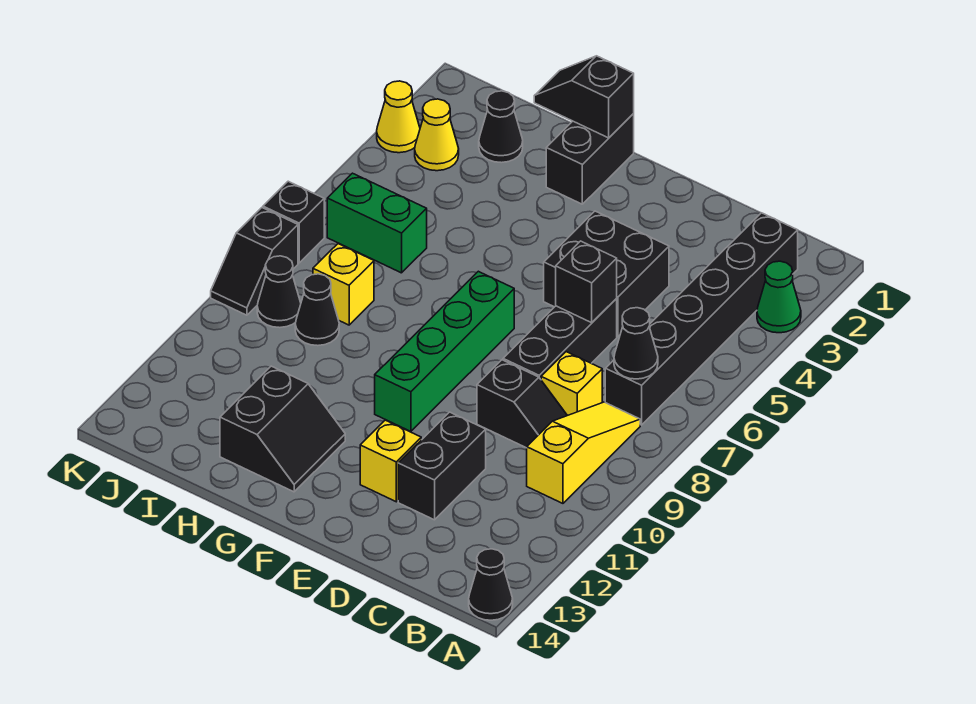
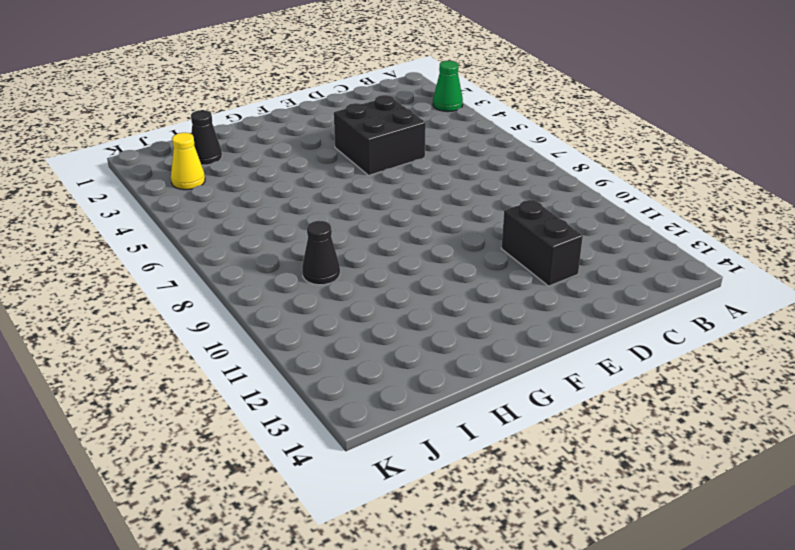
none -> black cone A14 level 1
none -> black brick B2:B7 level 1
none -> yellow slope B8:B10 level 1 top 10

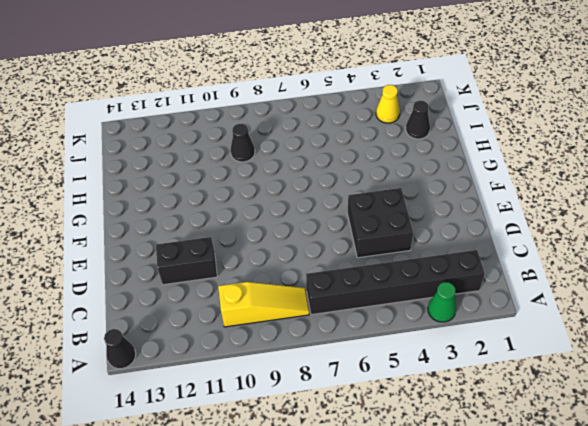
none -> yellow brick C8 level 1
none -> black slope C9:D9 level 1 top D
none -> black brick D6:D8 level 1

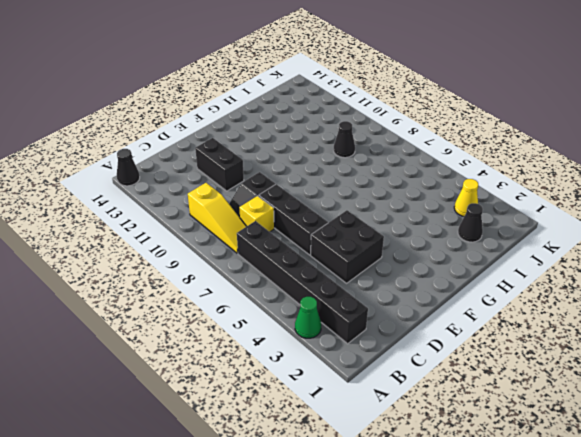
none -> yellow brick E12 level 1
none -> green brick F7:F10 level 1
none -> black brick G1:G2 level 1

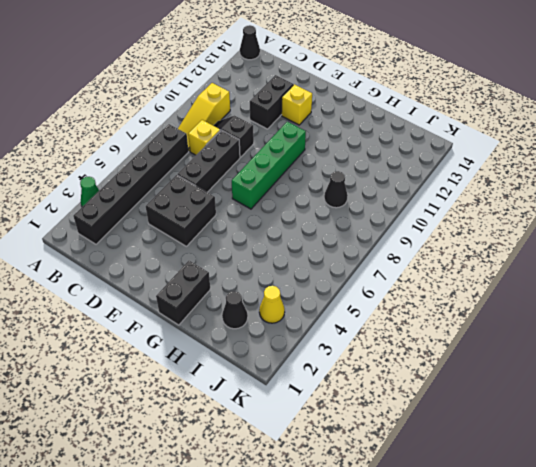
none -> black slope G12:H13 level 1 top H
none -> green brick I6:J6 level 1
none -> yellow brick I8 level 1

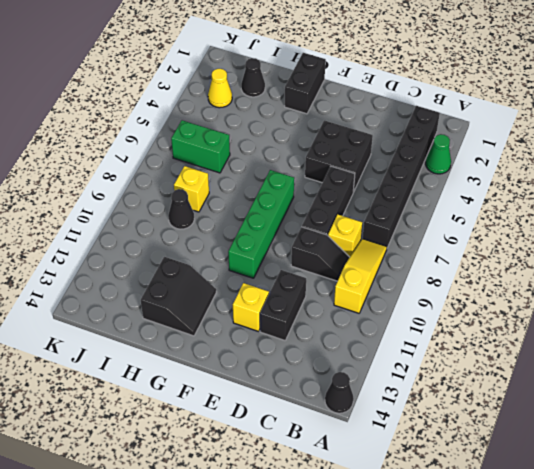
none -> black cone J9 level 1
none -> yellow cone K3 level 1
none -> black brick K7 level 1

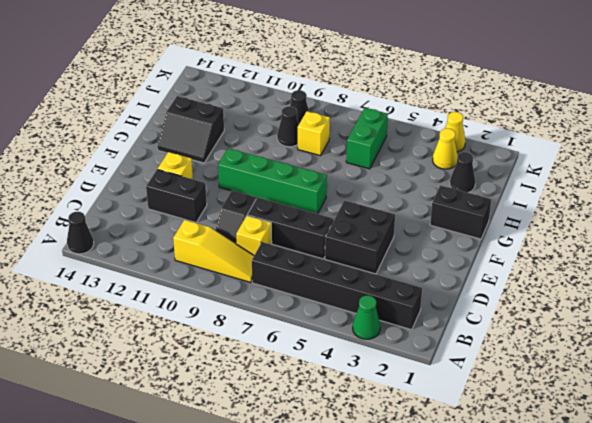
none -> black brick K7 level 1
none -> black slope K8:K9 level 1 top 8
none -> black cone B7 level 2

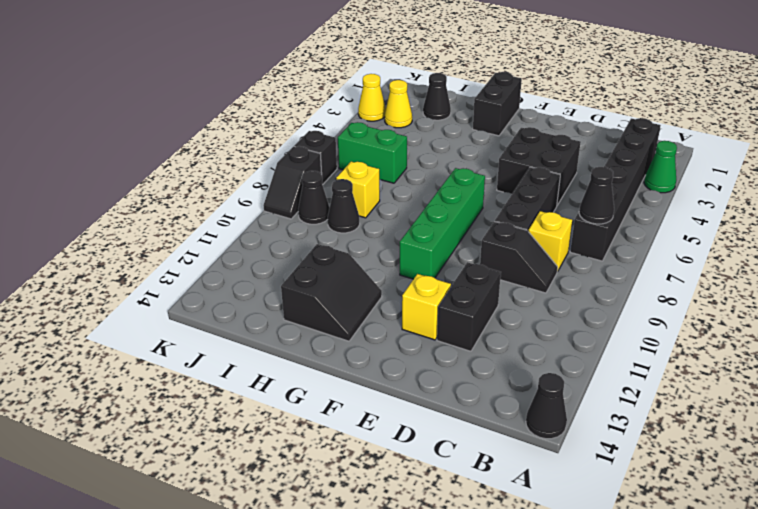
none -> yellow slope B8:B10 level 1 top 10
none -> black brick D6 level 2
none -> black slope G1:H1 level 2 top G

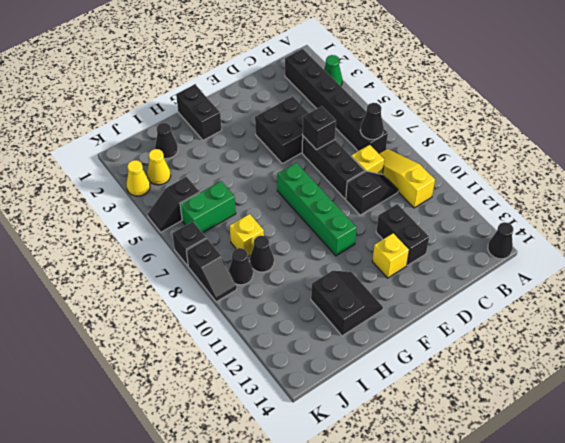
black slope J5:K5 level 1 top J -> black slope G1:H1 level 2 top G

